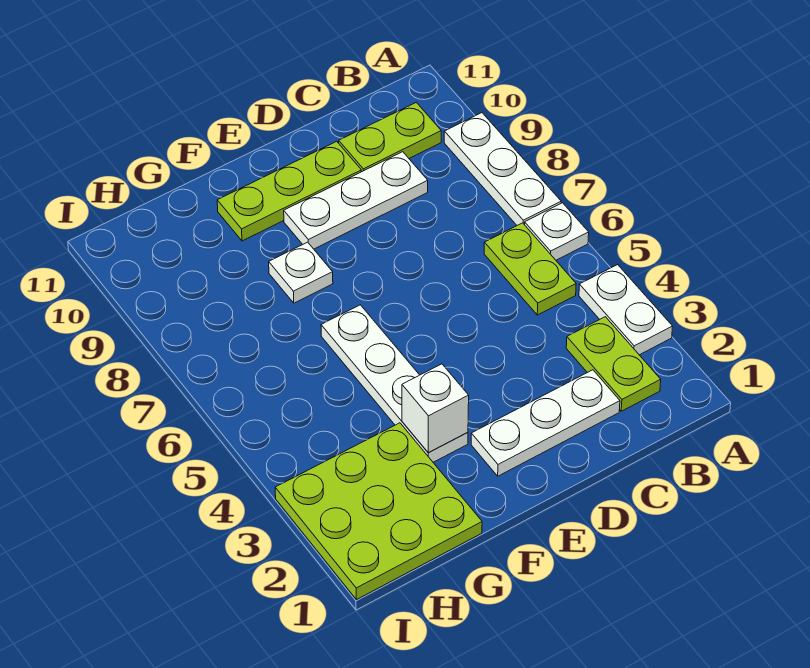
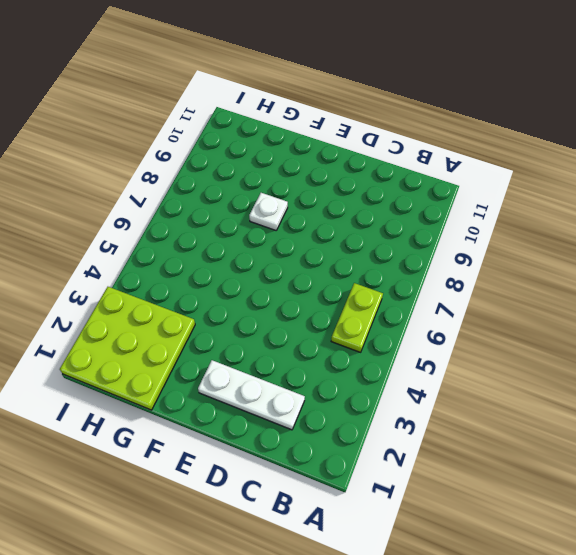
none -> white plate A3:A4 level 1
none -> white plate A6 level 1
none -> white plate A7:A9 level 1

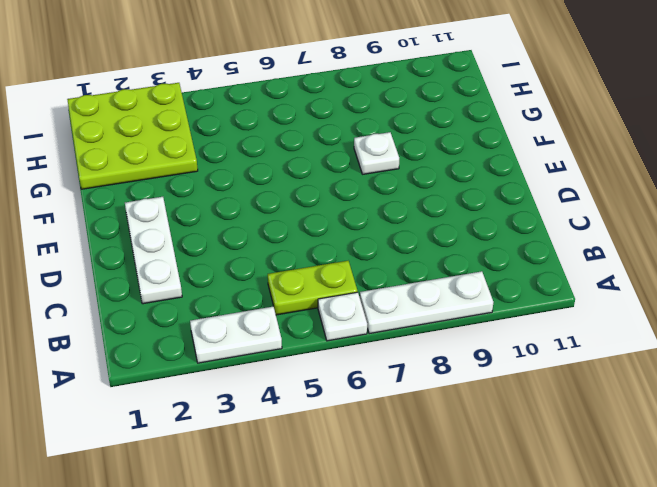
none -> lime plate B2:B3 level 1
none -> lime plate B10:C10 level 1
none -> white plate C9:E9 level 1

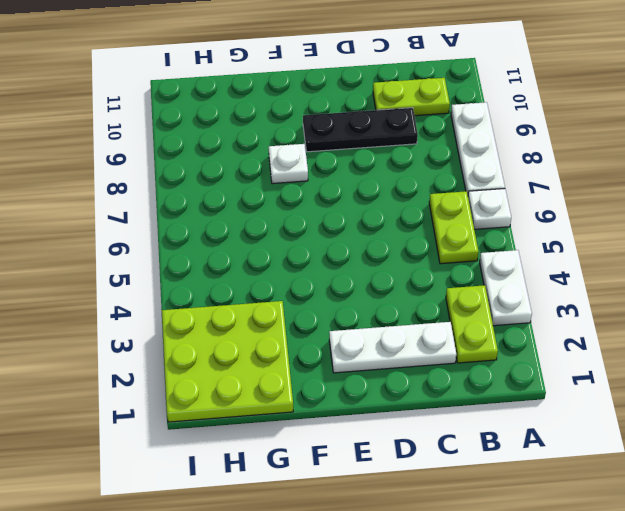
black plate C9:E9 level 1 -> white plate C9:E9 level 1
none -> lime plate D10:F10 level 1
none -> white plate F3:F6 level 1
none -> white brick F3 level 2

